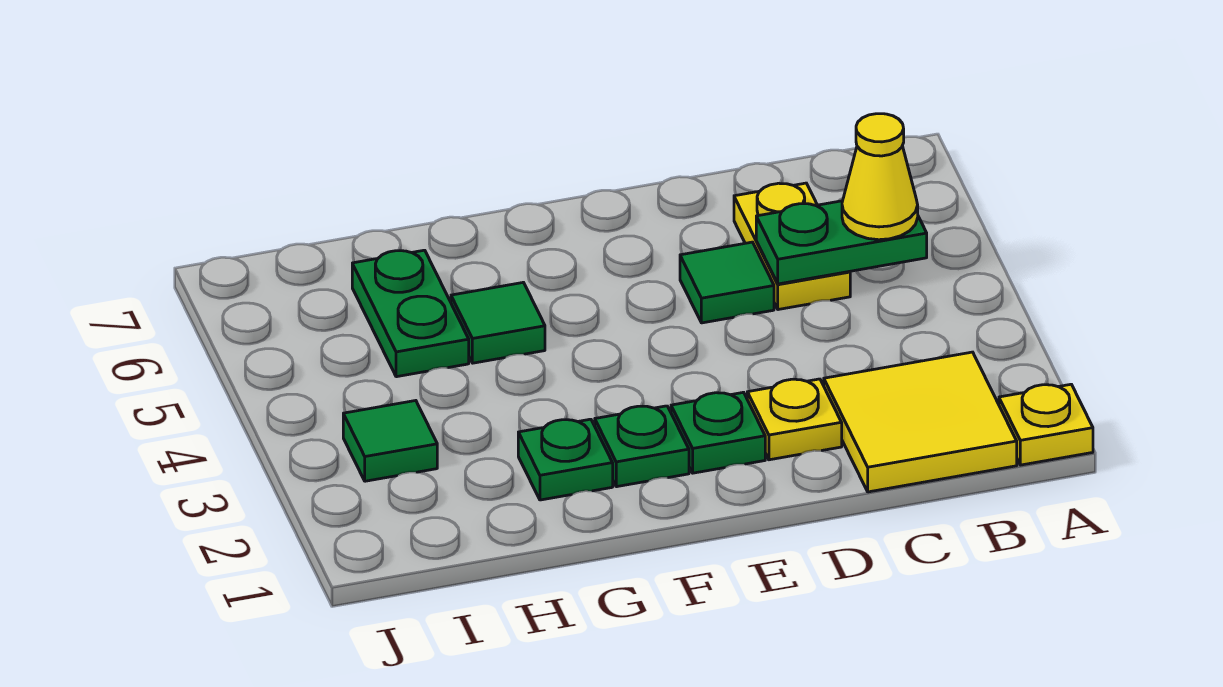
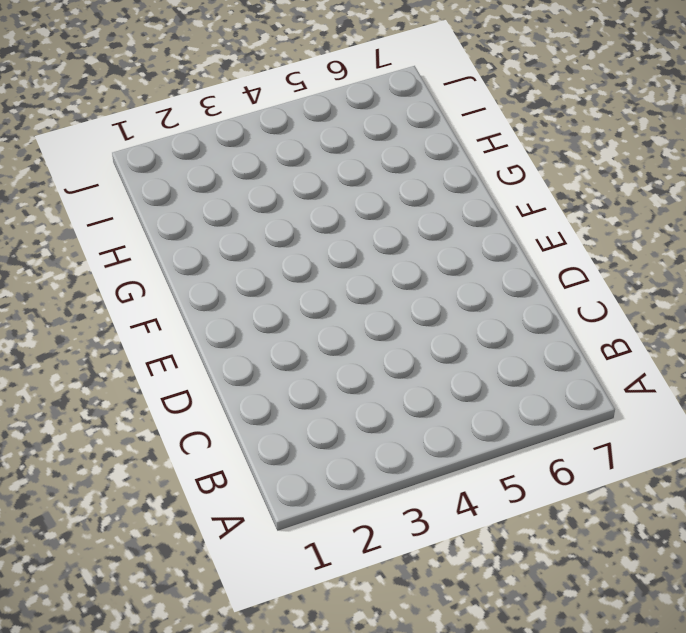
none -> yellow plate A1 level 1
none -> yellow tile B1:C2 level 1
none -> yellow plate C5:C6 level 1

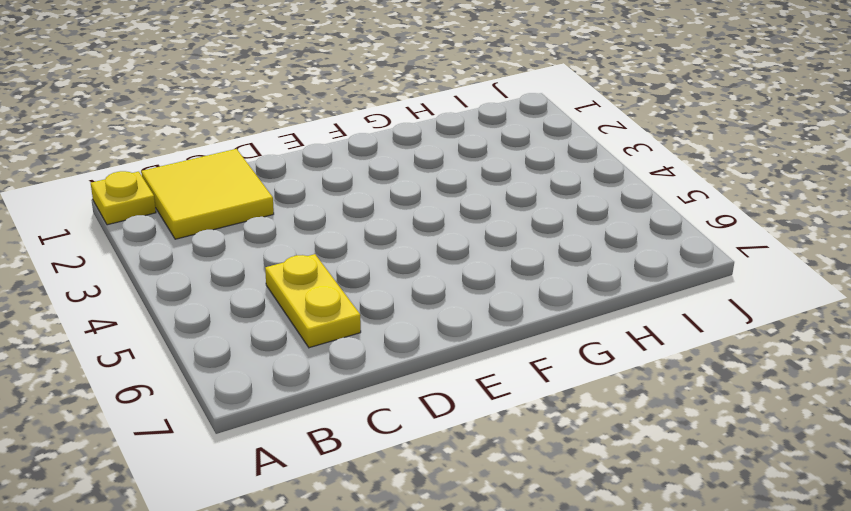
none -> yellow plate D2 level 1
none -> green tile D5 level 1
none -> green plate E2 level 1

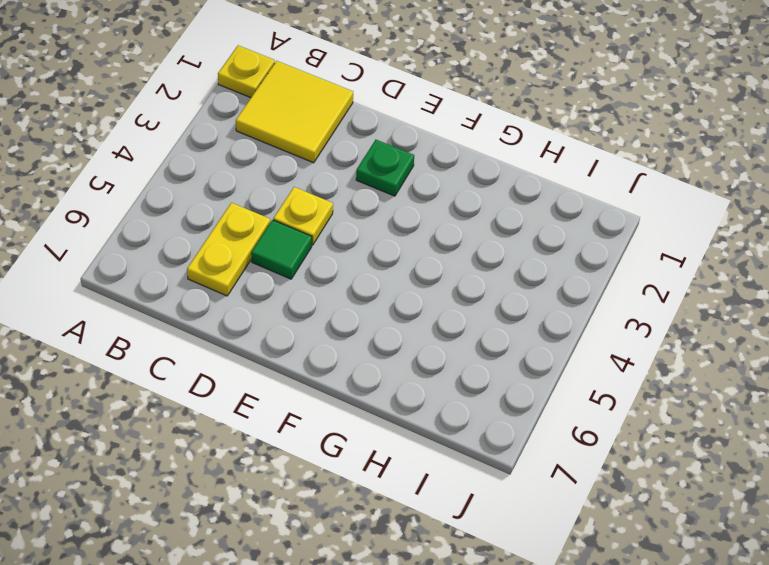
yellow plate D4 level 1 -> yellow plate D2 level 1
none -> green plate F2 level 1
none -> green plate G2 level 1
none -> green tile G5 level 1

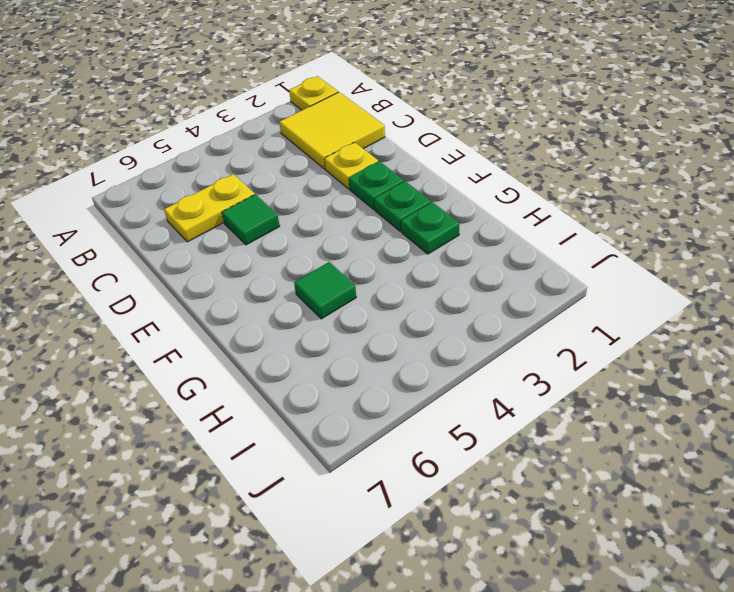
none -> green plate H5:H6 level 1
none -> green tile I3 level 1
none -> green plate B5:C5 level 2

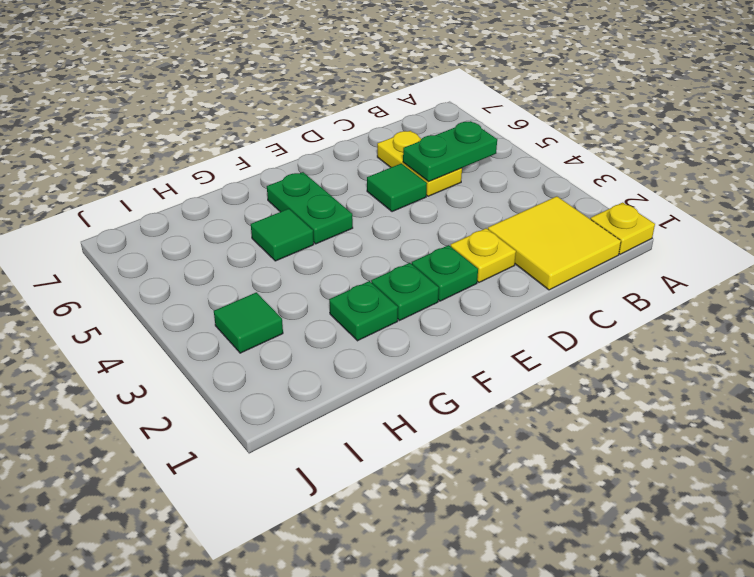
green plate F5:F6 level 1 -> green plate H5:H6 level 1
none -> yellow cone B5 level 3

